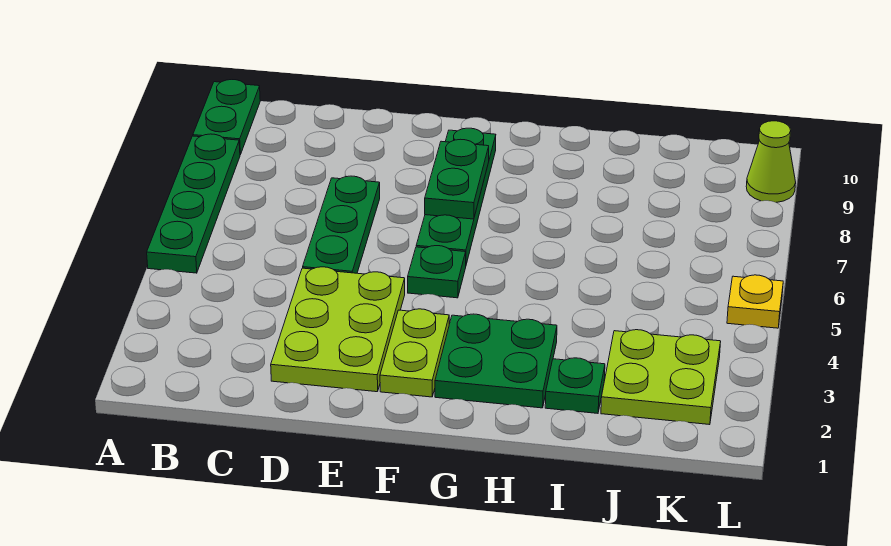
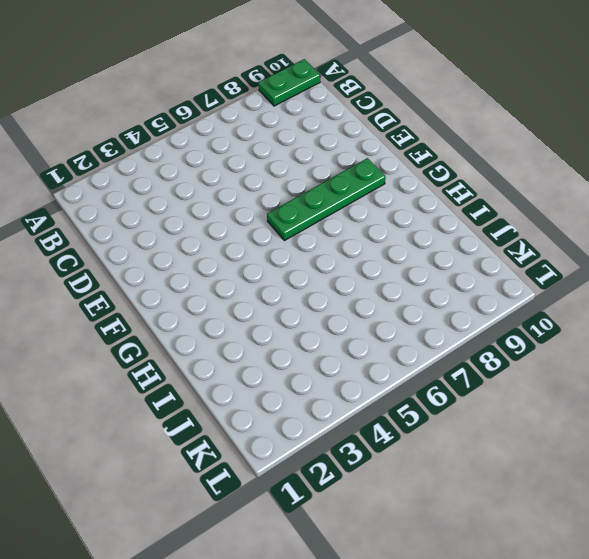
none -> green plate A5:A8 level 1
none -> lime plate D2:E4 level 1
none -> green plate D5:D7 level 1

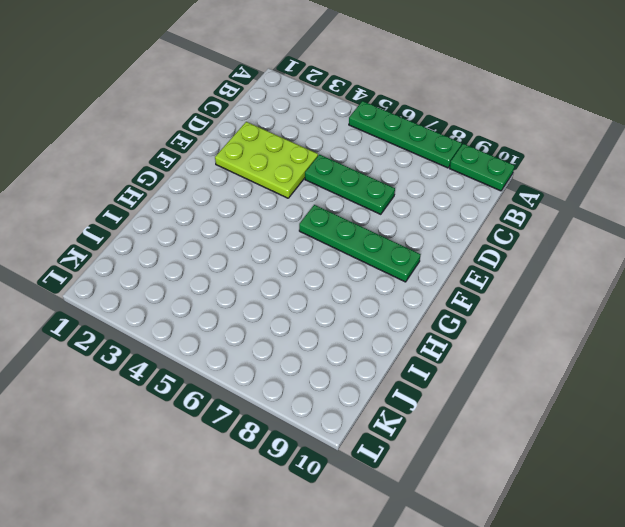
none -> lime plate F2:F3 level 1
none -> green plate F5 level 1
none -> green plate G2:H3 level 1

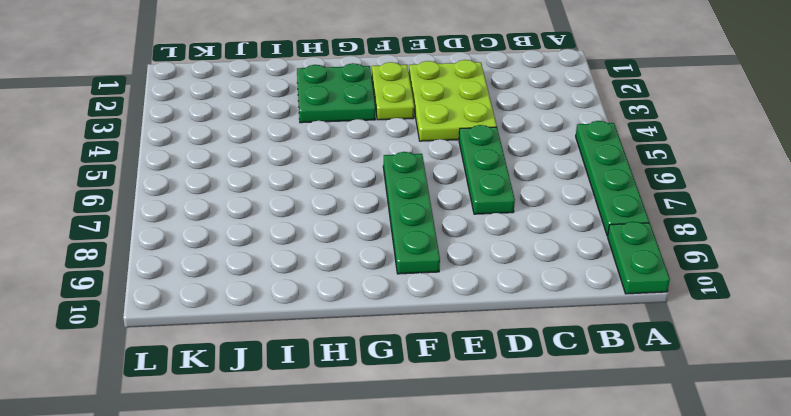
none -> green plate F5 level 1
none -> green plate I2 level 1
none -> lime plate J2:K3 level 1

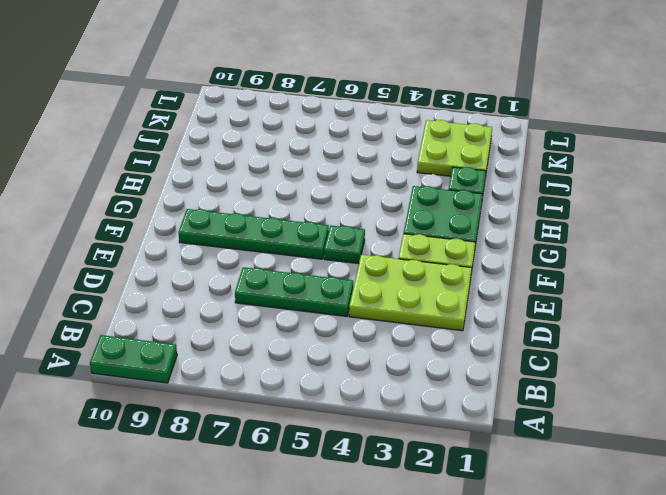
none -> green plate A5:A8 level 1
none -> yellow plate L5 level 1
none -> lime cone L9 level 1

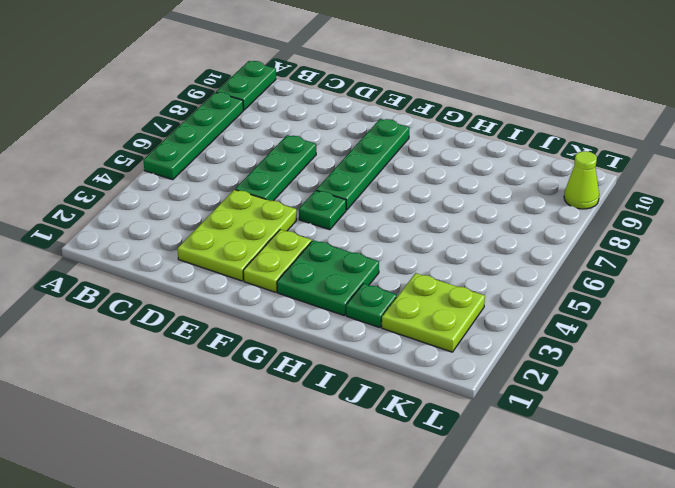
none -> yellow plate L5 level 1
none -> green plate F7:F8 level 2

